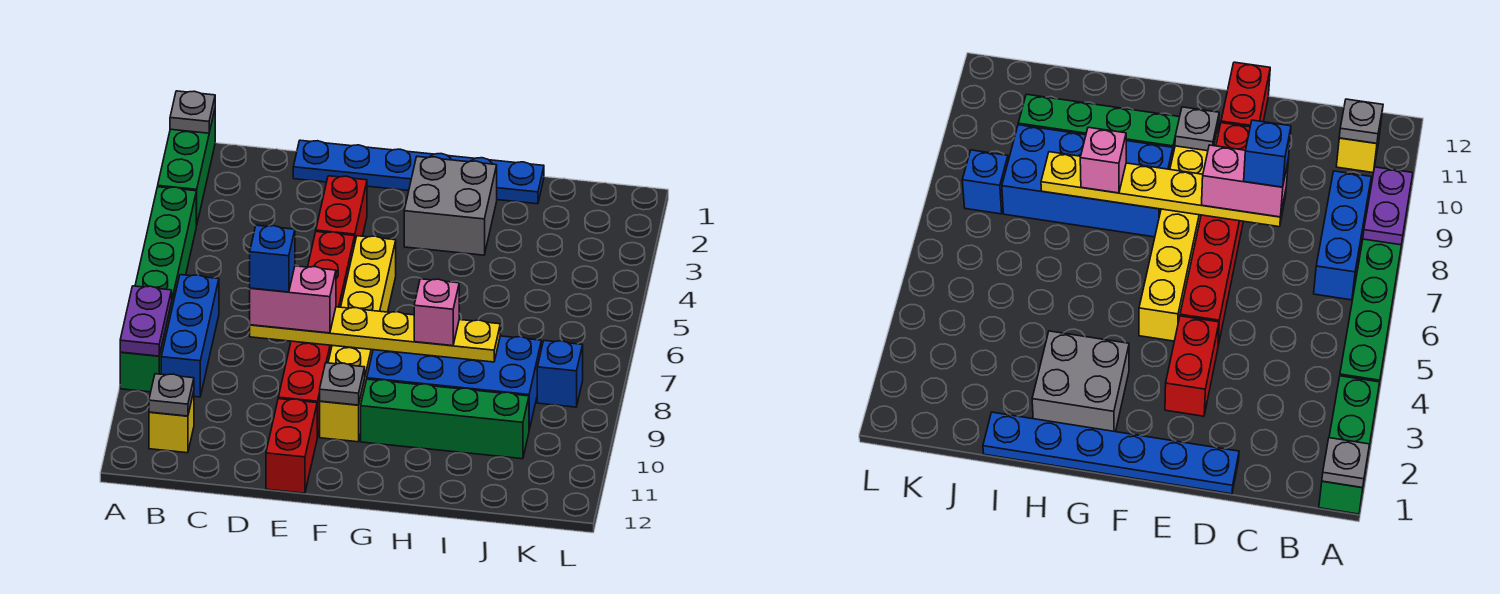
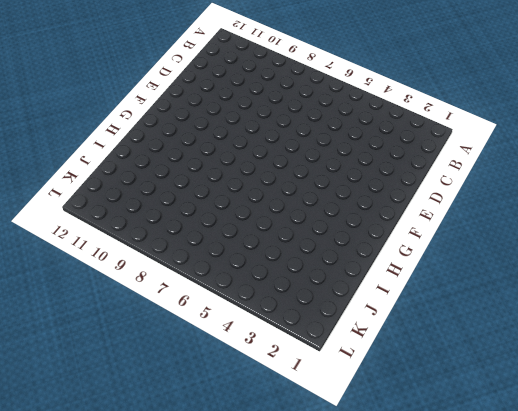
none -> green brick A1:A3 level 1
none -> green brick A4:A9 level 1
none -> blue brick B7:B9 level 1

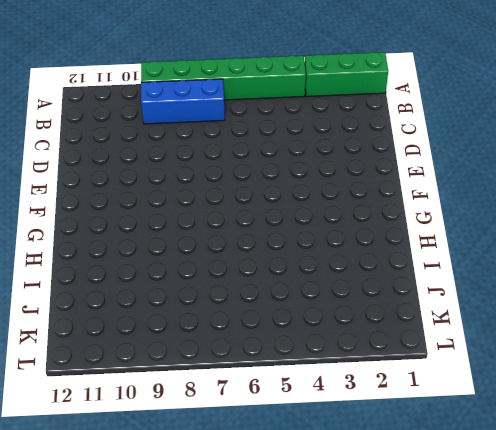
none -> yellow brick B11 level 1
none -> blue plate D1:I1 level 1
none -> red brick E3:E4 level 1

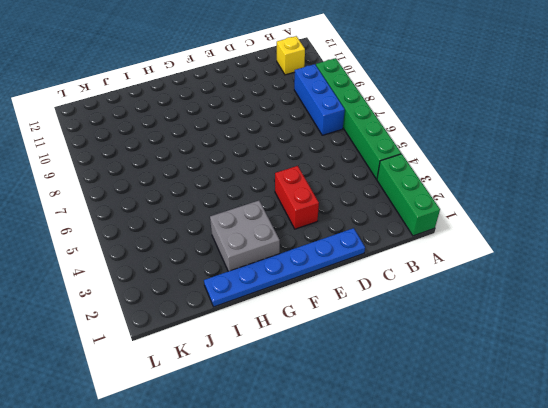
none -> red brick E5:E10 level 1
none -> red brick E11:E12 level 1
none -> yellow brick F5:F10 level 1

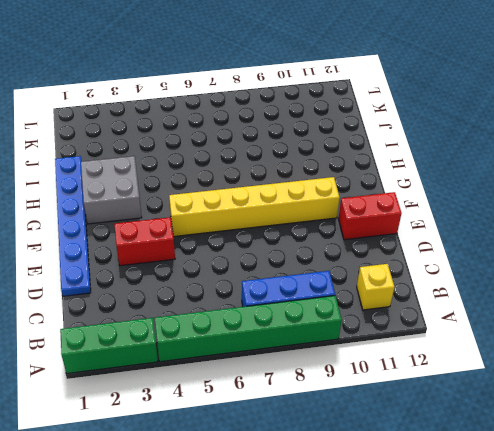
none -> red brick E5:E10 level 1
none -> blue brick G8:J9 level 1
none -> green brick G10:J10 level 1

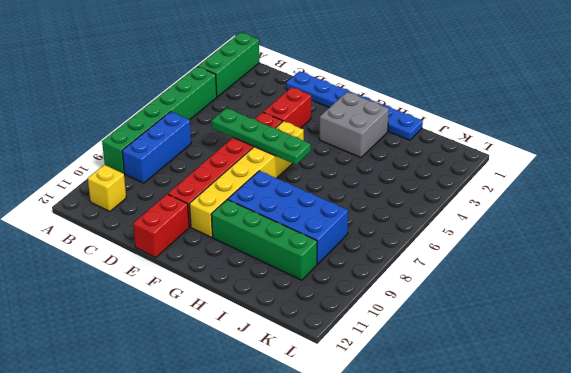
green plate D6:G6 level 2 -> none
none -> blue brick K8 level 1
none -> grey plate A1 level 2
none -> purple plate A8:A9 level 2

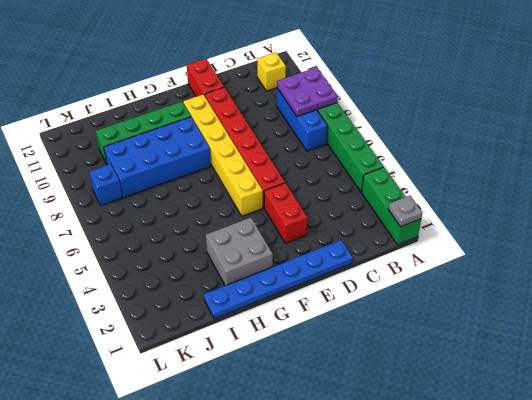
purple plate A8:B9 level 2 -> purple plate A8:A9 level 2
none -> grey plate B11 level 2
none -> yellow plate D8:I8 level 2
none -> grey plate F10 level 2

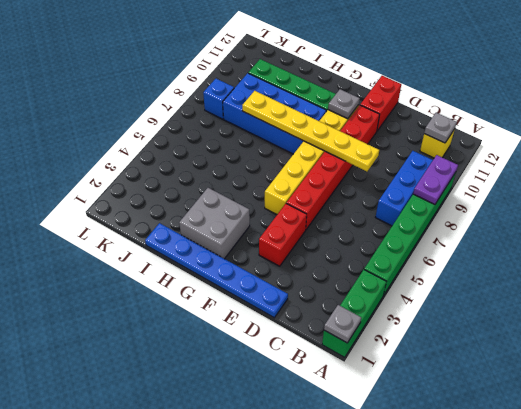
none -> pink brick D8:E8 level 3
none -> pink brick H8 level 3
none -> blue brick D8 level 4

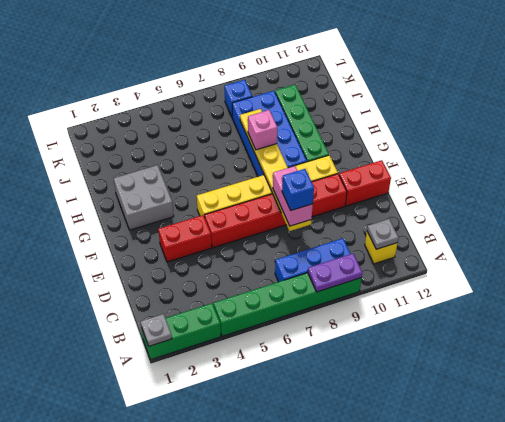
none -> blue plate D1:I1 level 1
none -> grey plate F10 level 2

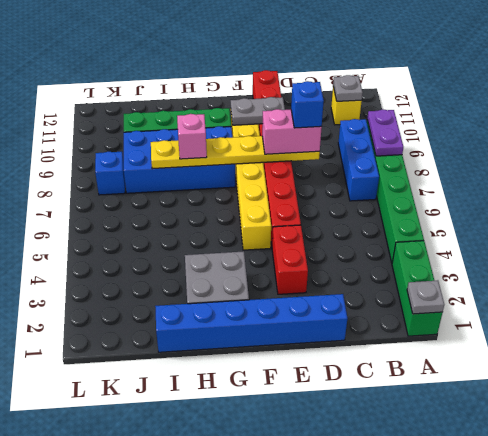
blue brick D1:I1 level 1 -> blue plate D1:I1 level 1
grey plate E10:F10 level 2 -> grey plate F10 level 2

